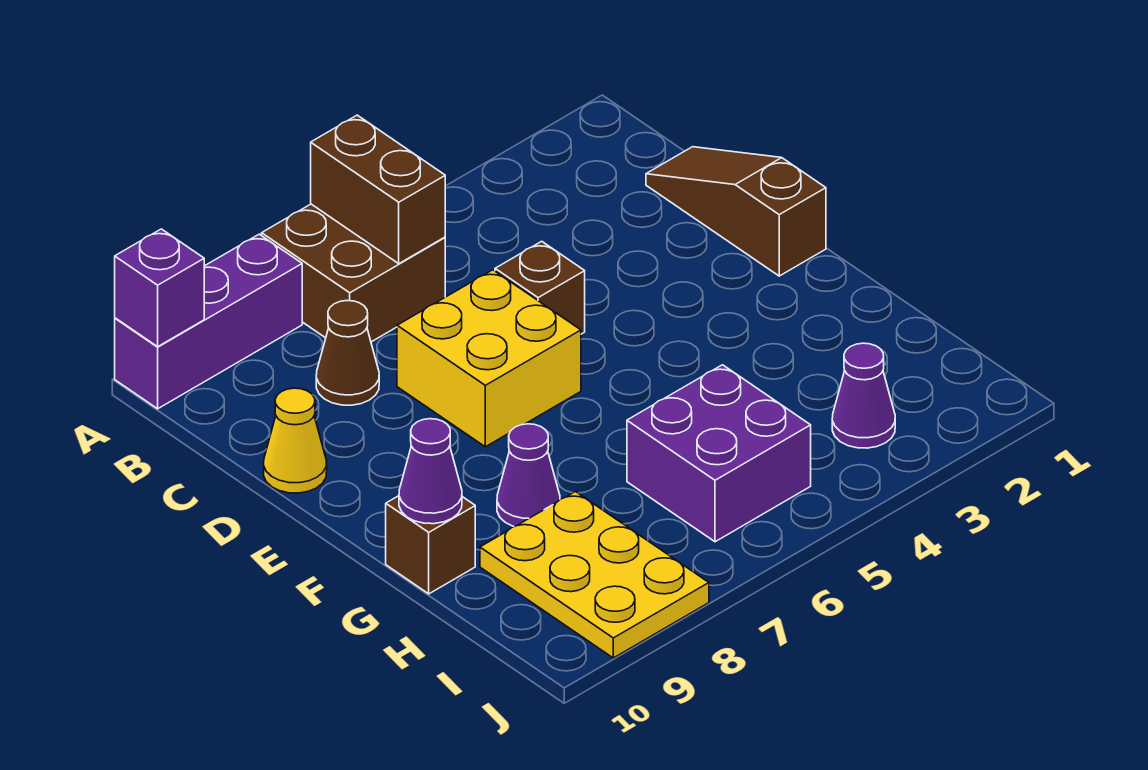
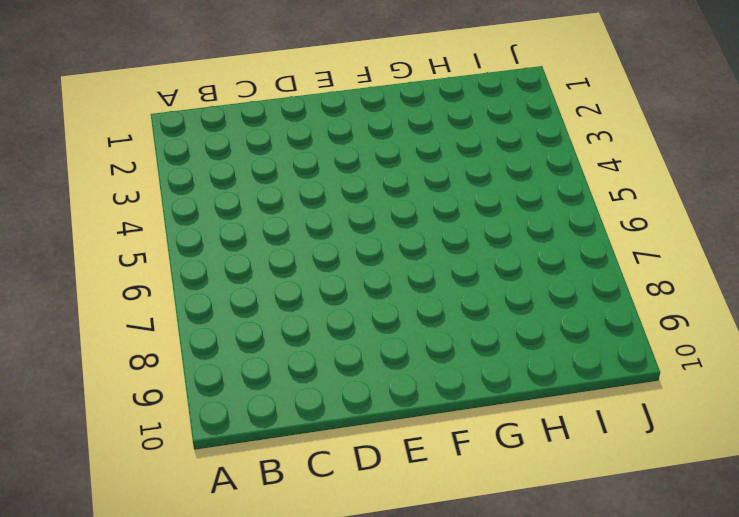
none -> brown brick A6:B7 level 1
none -> purple brick A8:A10 level 1
none -> brown slope C1:E1 level 1 top E

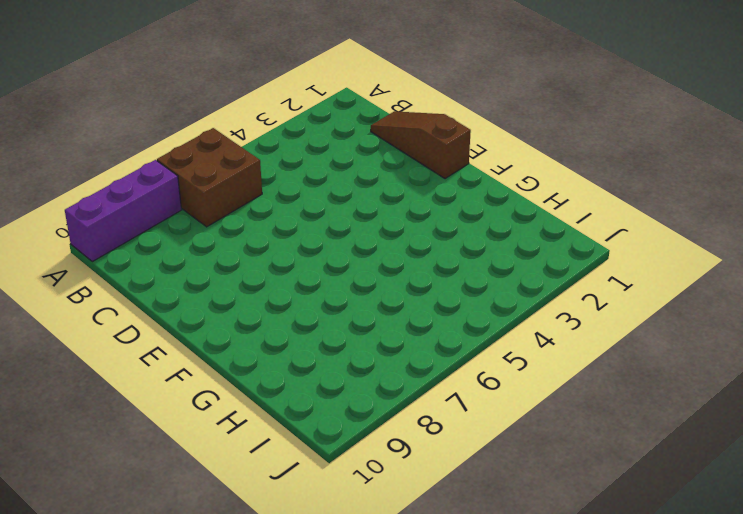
none -> brown cone C8 level 1
none -> brown brick D5 level 1
none -> yellow brick D6:E7 level 1

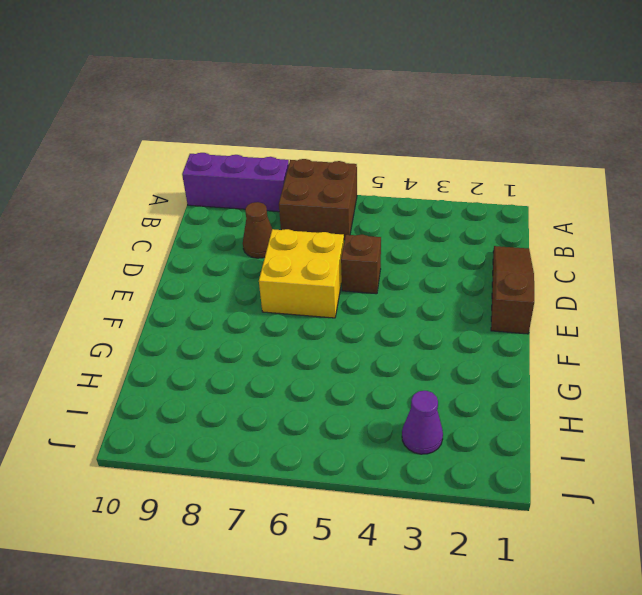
none -> yellow cone D10 level 1
none -> purple cone G8 level 1
none -> brown brick G10 level 1

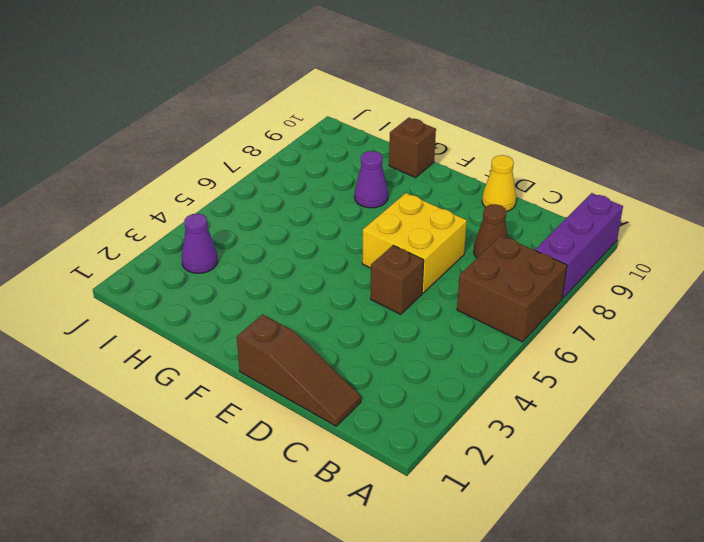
none -> purple brick H5:I6 level 1
none -> yellow plate H8:J9 level 1
none -> brown brick A6:B6 level 2

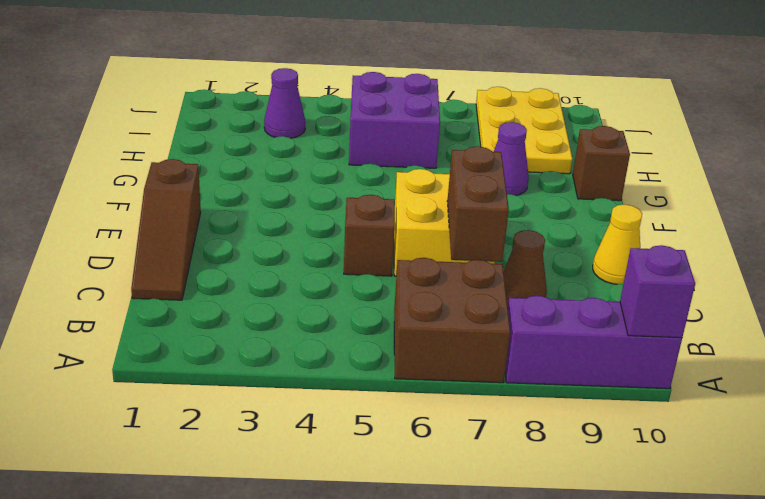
brown brick C7:D7 level 2 -> brown brick A6:B6 level 2
none -> purple cone G10 level 2

